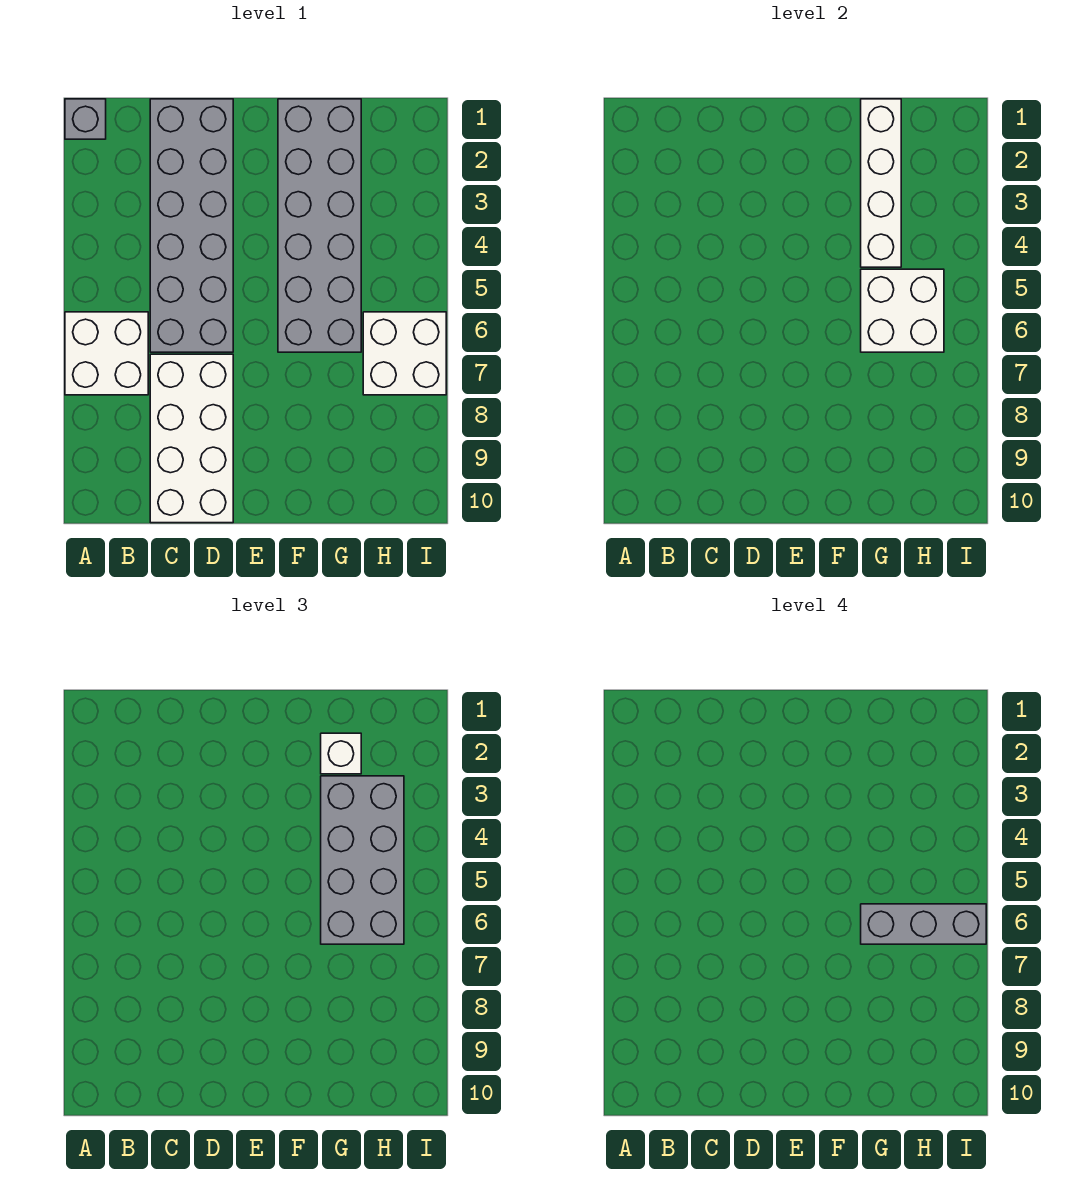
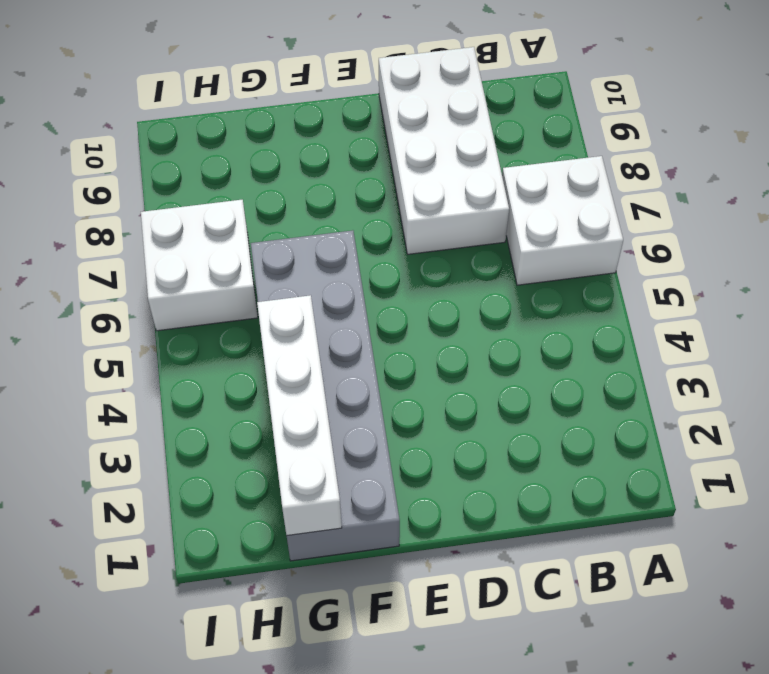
none -> grey brick A1 level 1
none -> grey brick C1:D6 level 1

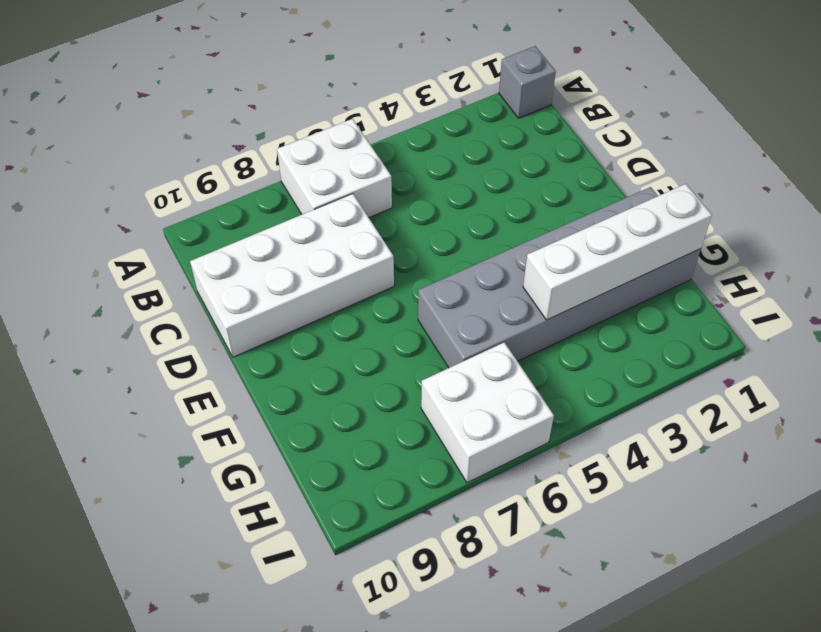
none -> grey brick C1:D6 level 1
none -> white brick G5:H6 level 2

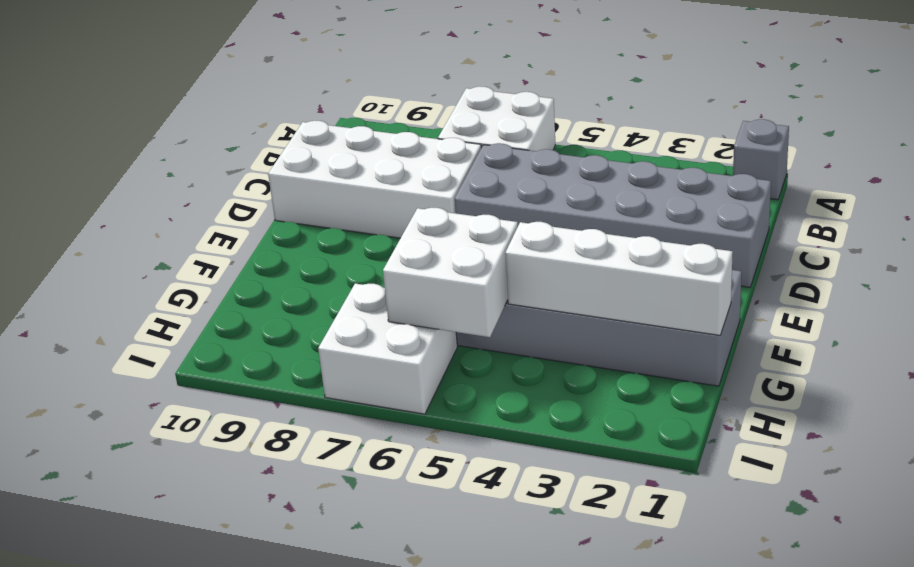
none -> white brick G2 level 3
none -> grey brick G3:H6 level 3

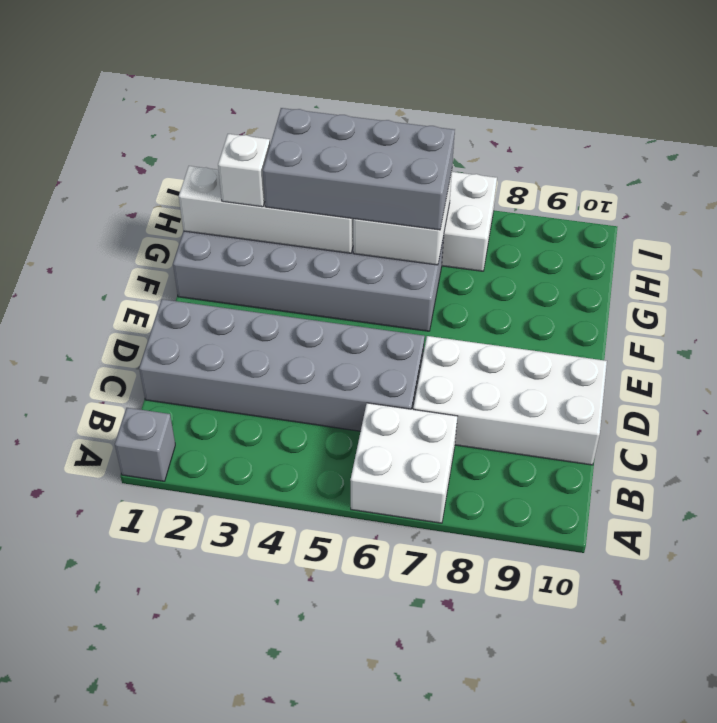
none -> grey brick G6:I6 level 4

